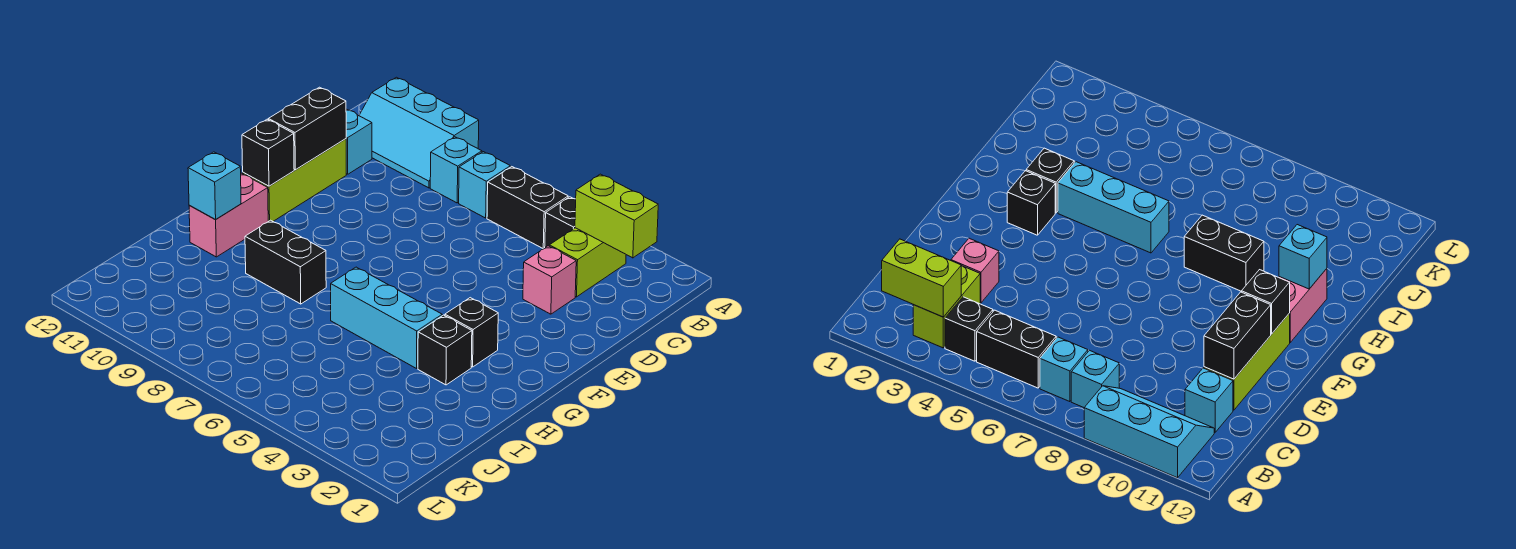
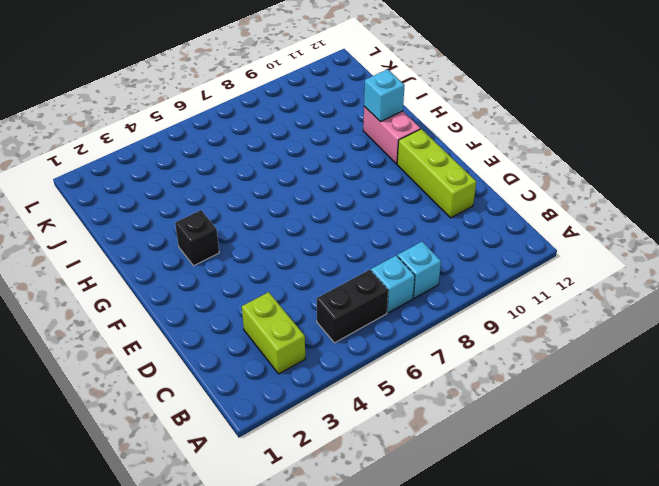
none -> cyan slope A9:B11 level 1 top A
none -> black brick B4 level 1
none -> cyan brick C11 level 1

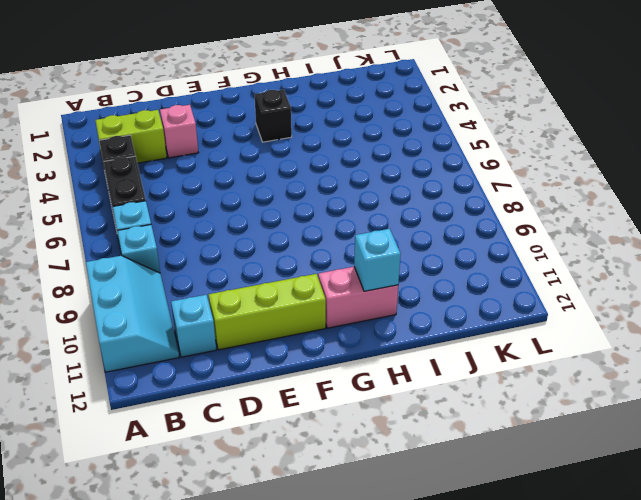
none -> black brick H3 level 1
none -> cyan brick H4:H6 level 1
none -> black brick H8:H9 level 1

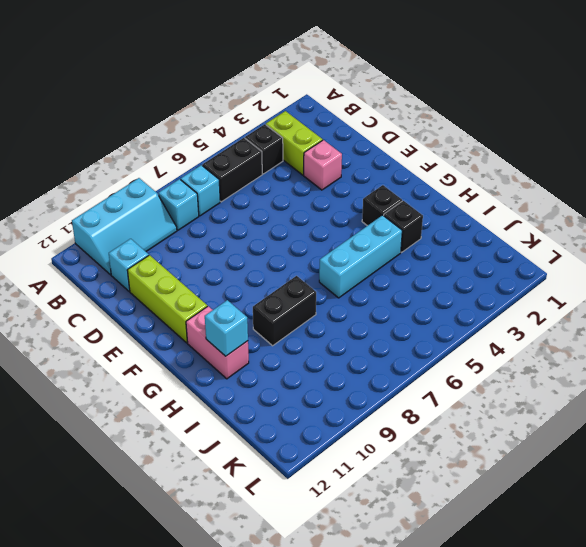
none -> lime brick B2:B3 level 2
none -> black brick D11:E11 level 2
none -> black brick F11 level 2

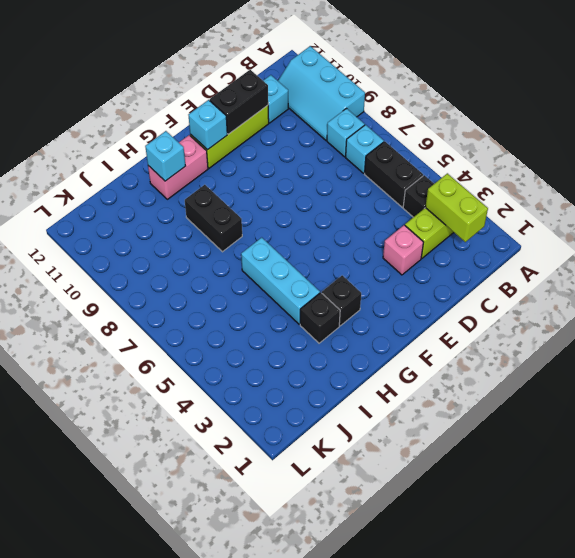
cyan brick F11 level 2 -> black brick F11 level 2

